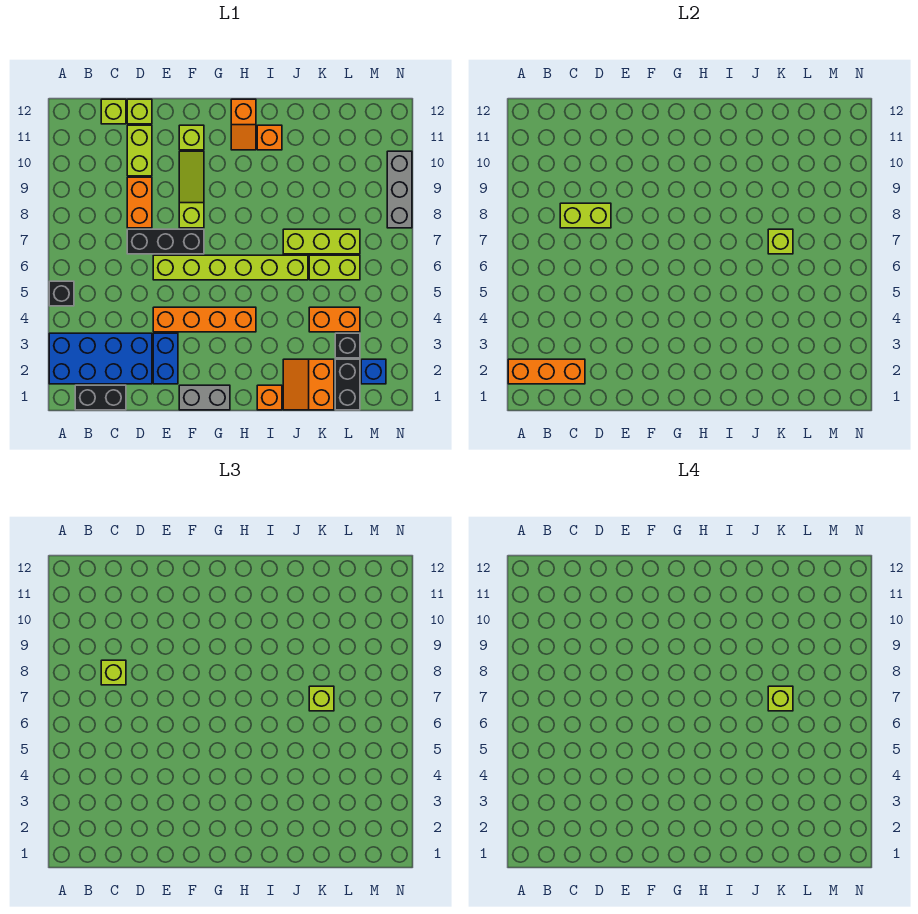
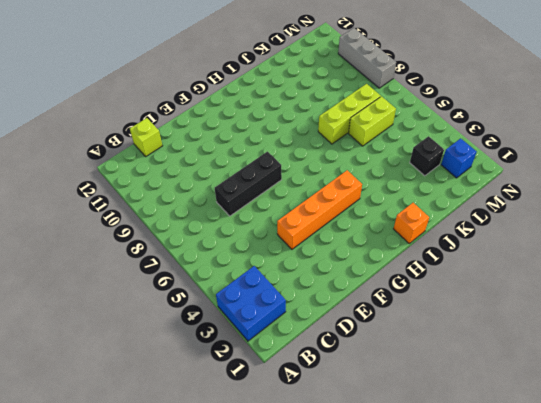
blue brick A2:B3 level 1 -> blue brick A2:D3 level 1
none -> black brick A5 level 1
none -> black brick B1:C1 level 1
none -> orange brick D8:D9 level 1
none -> lime brick D10:D11 level 1

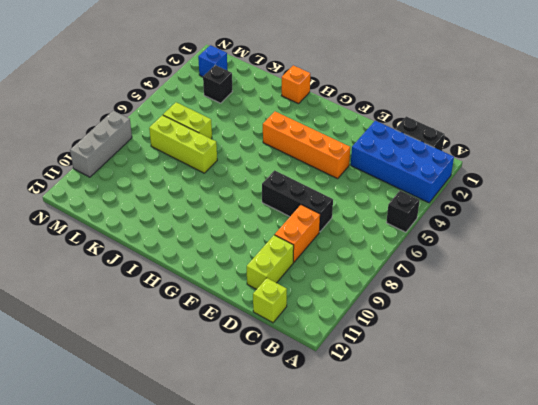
none -> lime brick D12 level 1
none -> blue brick E2:E3 level 1
none -> lime brick E6:J6 level 1
none -> grey brick F1:G1 level 1

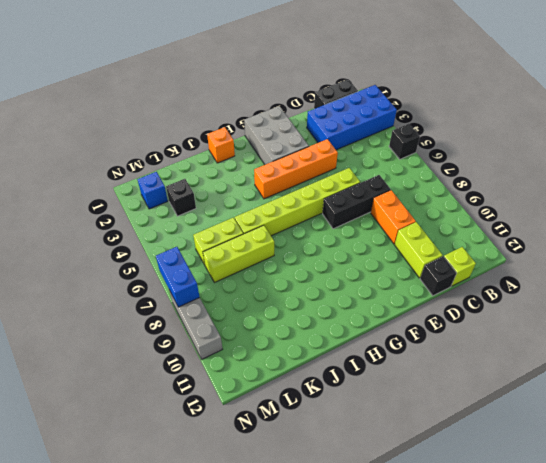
black brick D12 level 1 -> lime brick D12 level 1
grey brick F1:G3 level 1 -> grey brick F1:G1 level 1
blue brick N7:N8 level 2 -> blue brick E2:E3 level 1
none -> lime slope F8:F10 level 1 top 8
none -> lime brick F11 level 1
none -> orange slope H11:H12 level 1 top 12
none -> orange brick I11 level 1

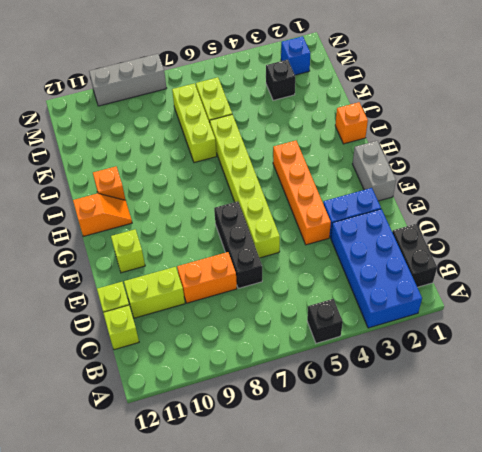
none -> lime slope F8:F10 level 1 top 8
none -> orange slope J1:K2 level 1 top K
none -> orange brick K4:L4 level 1
none -> black brick L1:L2 level 1

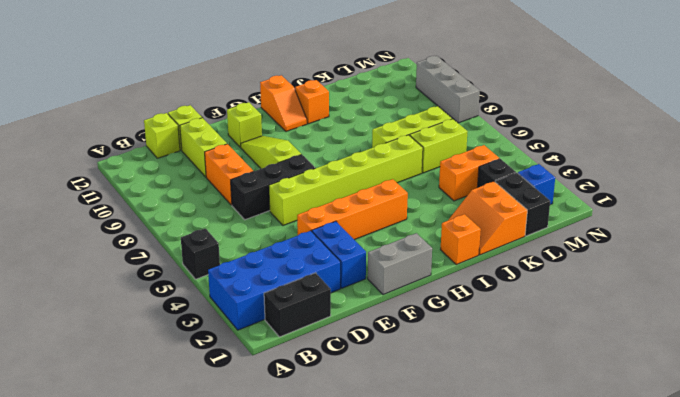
none -> orange brick A2:C2 level 2
none -> lime brick C8:D8 level 2
none -> lime brick K7 level 2
none -> lime brick C8 level 3

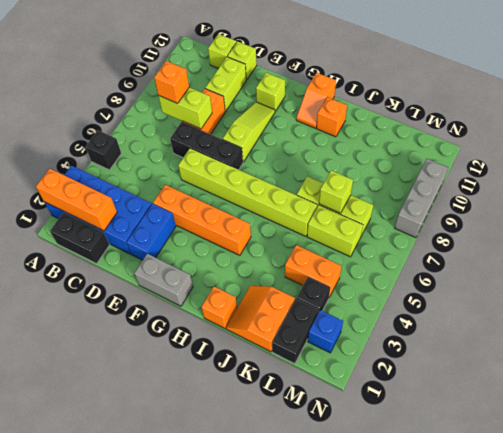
orange brick C8 level 3 -> lime brick C8 level 3
none -> lime brick K7 level 3
none -> lime brick K7 level 4

